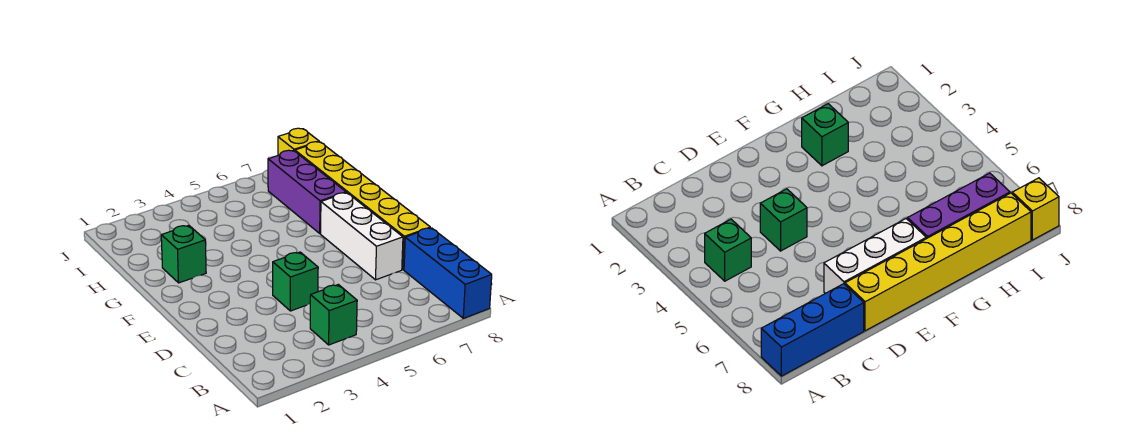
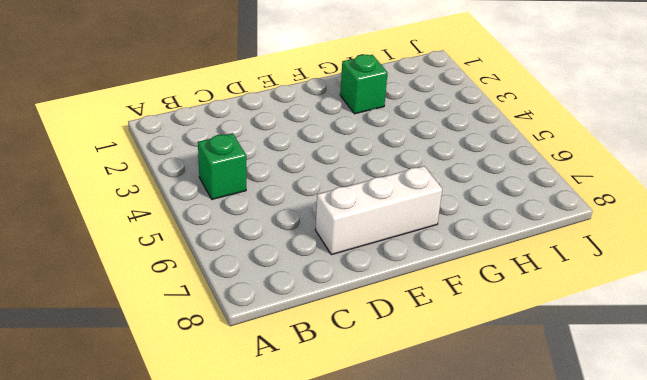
none -> blue brick A8:C8 level 1
none -> green brick D4 level 1

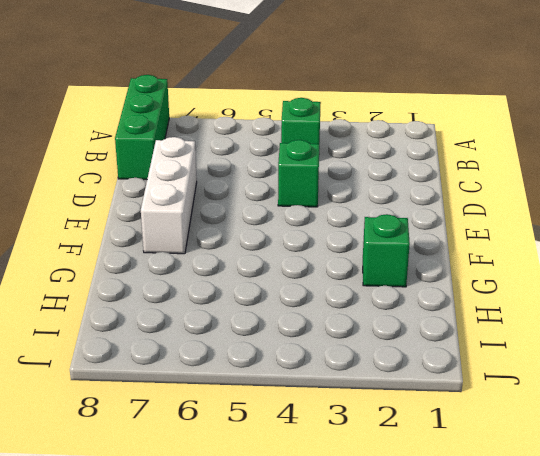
green brick A8:C8 level 1 -> blue brick A8:C8 level 1
none -> yellow brick D8:I8 level 1
none -> purple brick G7:I7 level 1

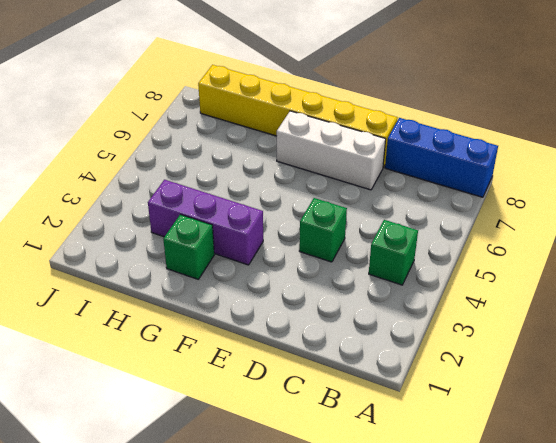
purple brick F3:H3 level 1 -> purple brick G7:I7 level 1
none -> yellow brick J8 level 1

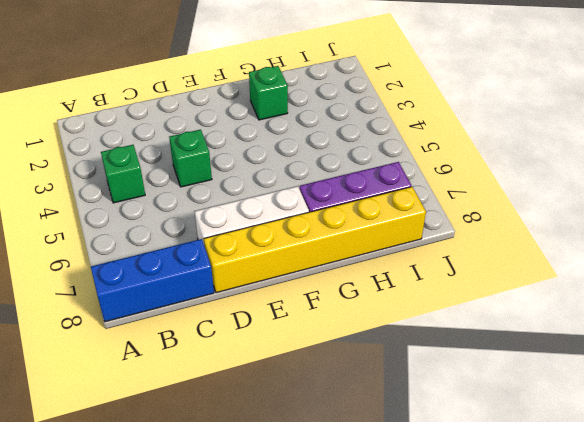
none -> yellow brick J8 level 1

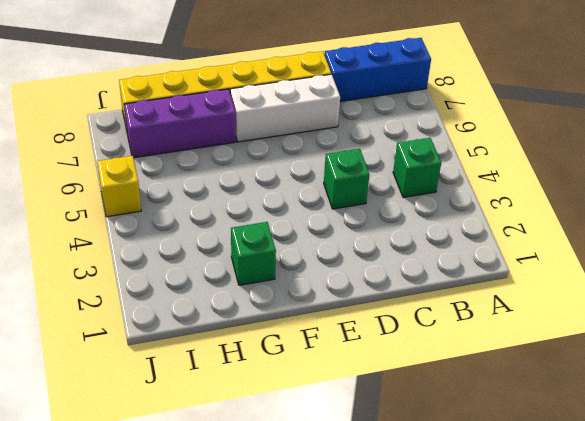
yellow brick J5 level 1 -> yellow brick J8 level 1

